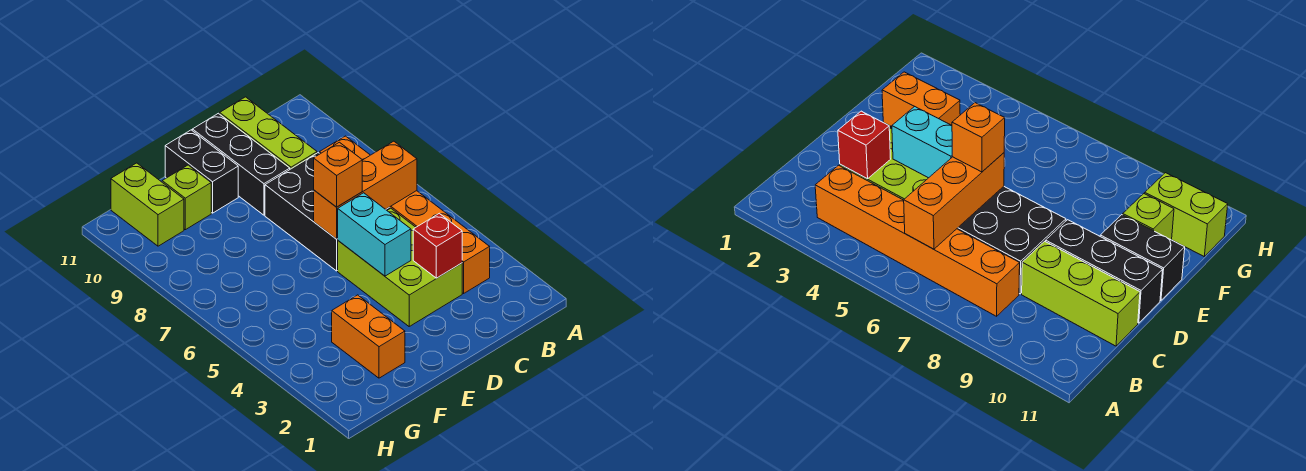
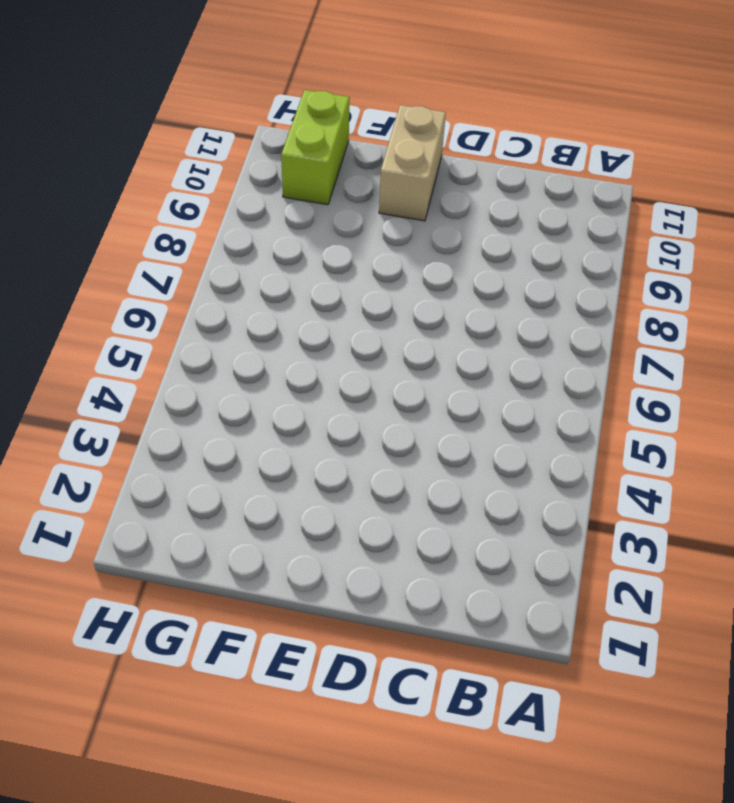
tan brick E10:E11 level 1 -> black brick E10:E11 level 1
none -> orange brick B3:B8 level 1
none -> lime brick C3:D5 level 1
none -> black brick C6:D8 level 1

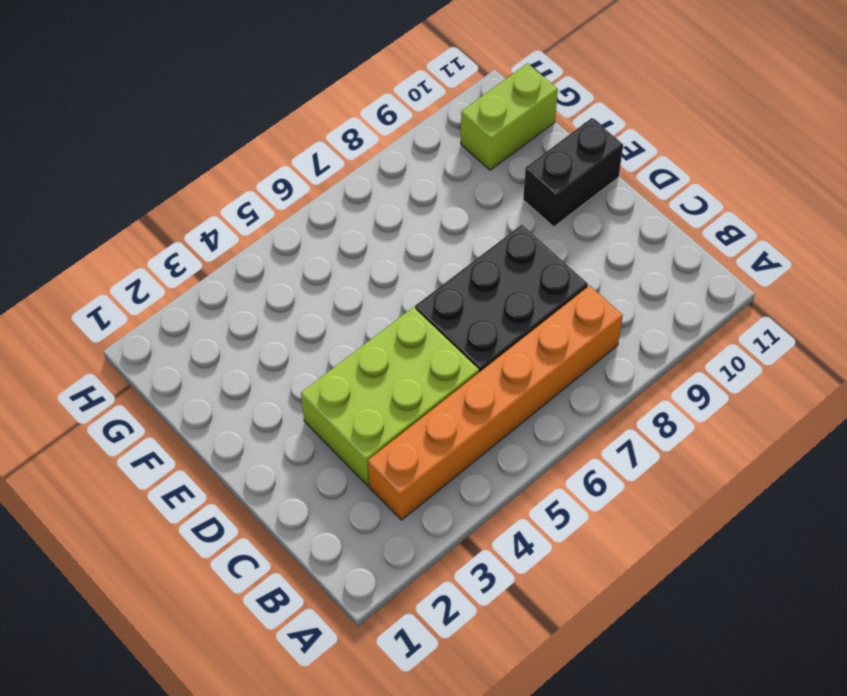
none -> lime brick C9:C11 level 1
none -> black brick D9:D11 level 1
none -> orange brick F2:F3 level 1

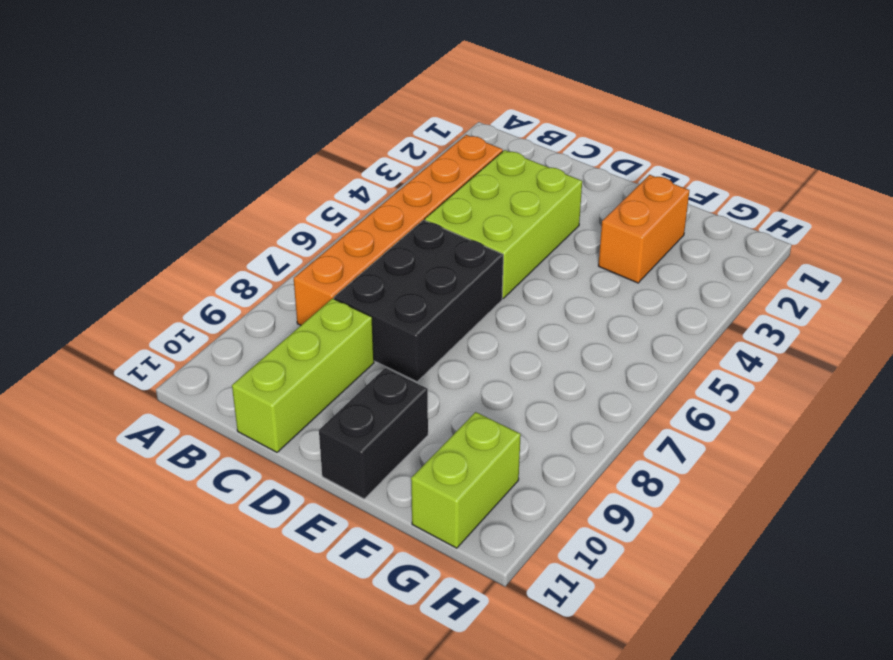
none -> black brick D9:D11 level 1
none -> lime brick F10 level 1
none -> orange brick B6:D6 level 2

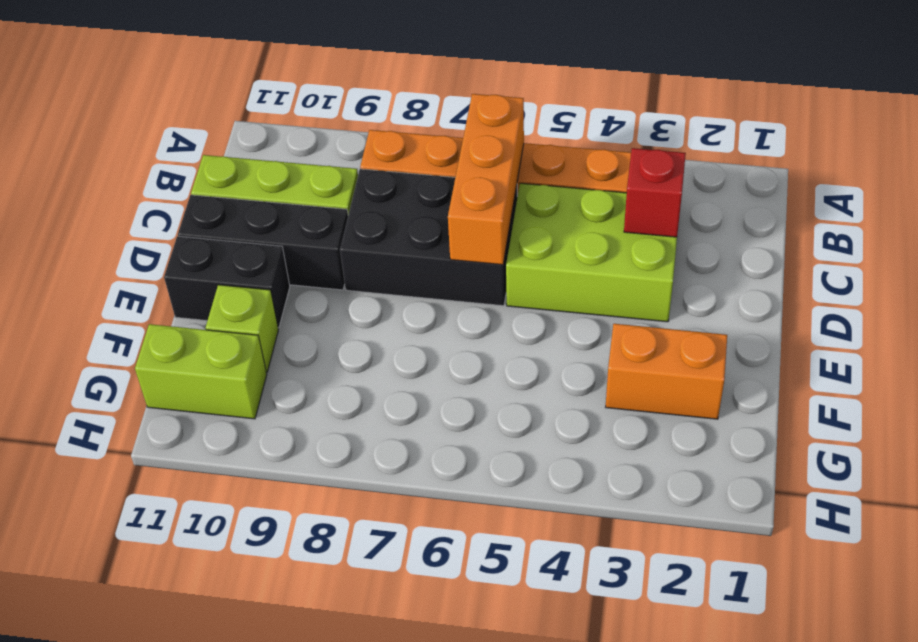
none -> cyan brick D4:D5 level 2
none -> orange brick D6 level 3

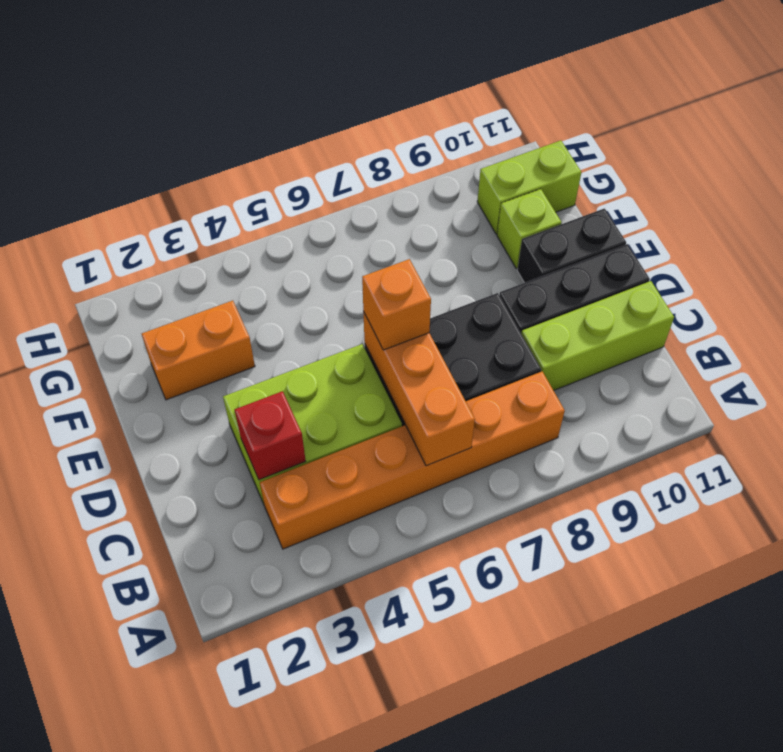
none -> cyan brick D4:D5 level 2

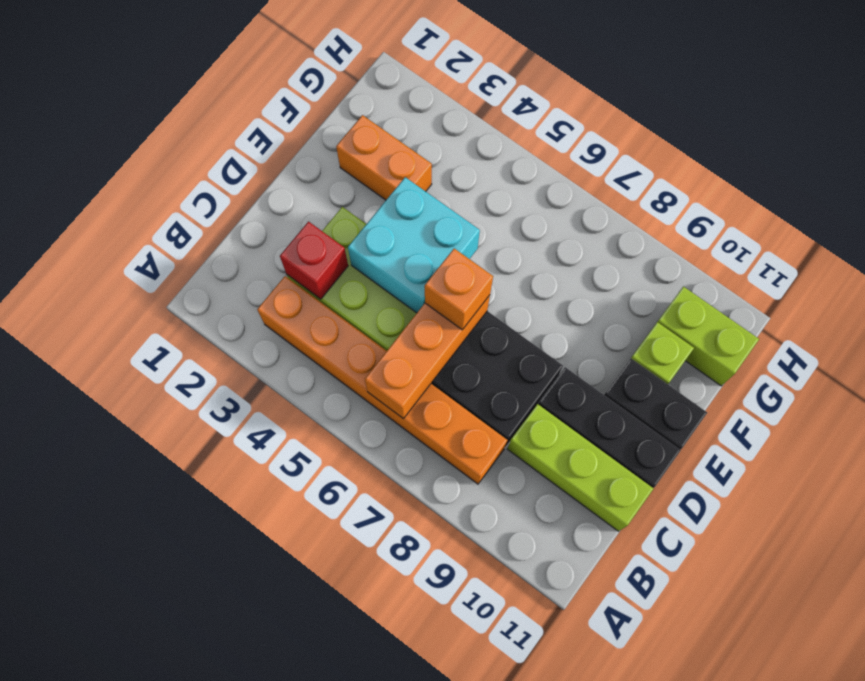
cyan brick D4:E5 level 2 -> cyan brick D4:D5 level 2

